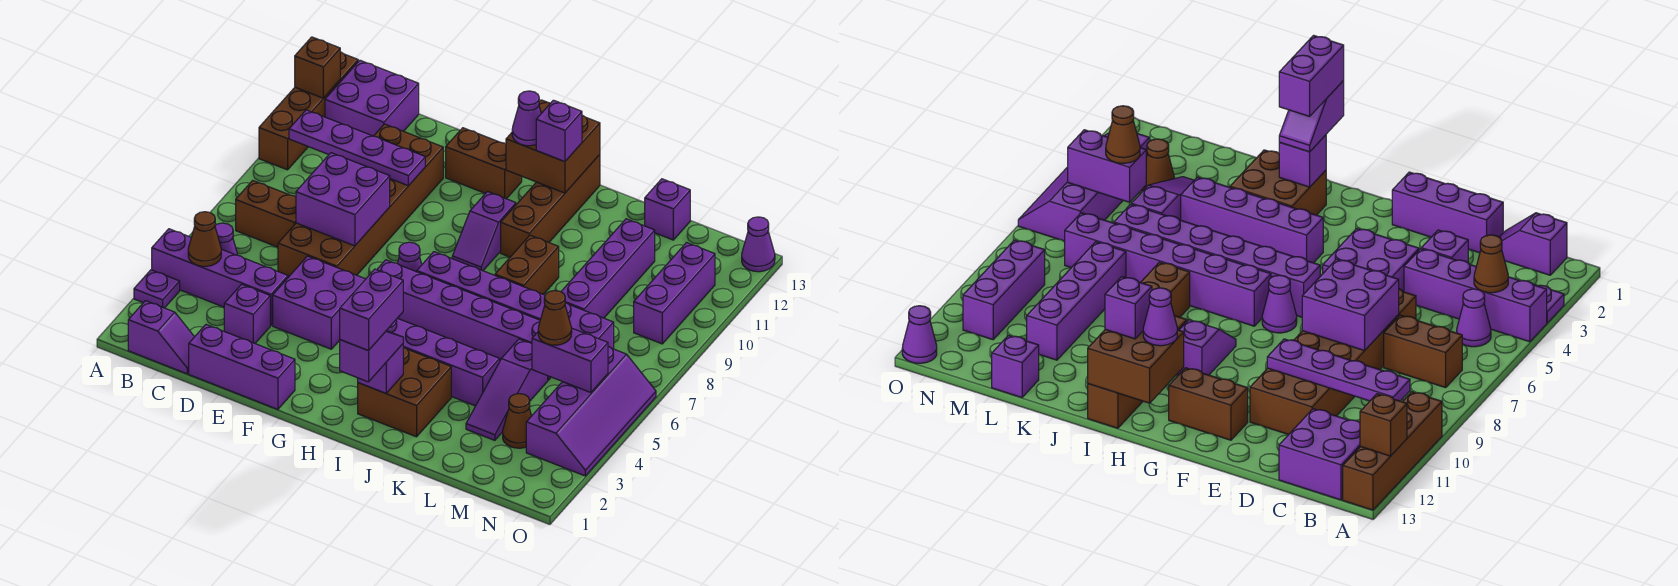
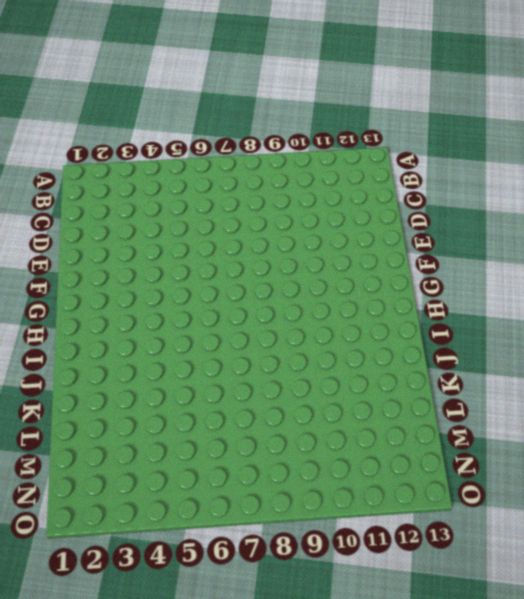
none -> purple plate A3 level 1
none -> purple brick A4:D4 level 1
none -> brown brick A10:A13 level 1
none -> purple slope B1:C1 level 1 top B

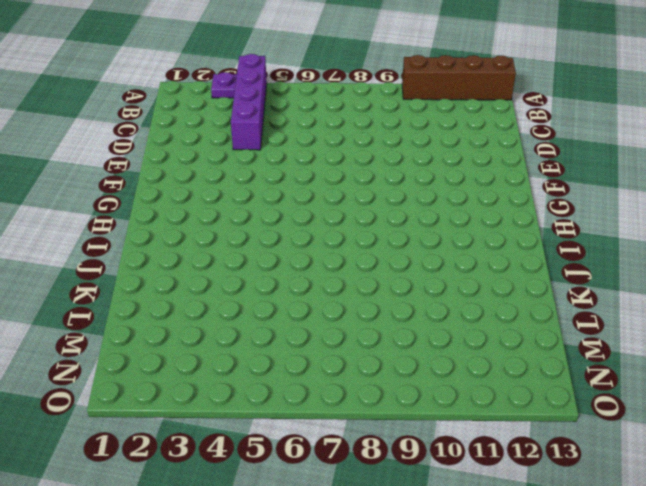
none -> purple slope B1:C1 level 1 top B
none -> purple cone B5 level 1
none -> brown brick B7:C7 level 1
none -> purple brick B12:C13 level 1

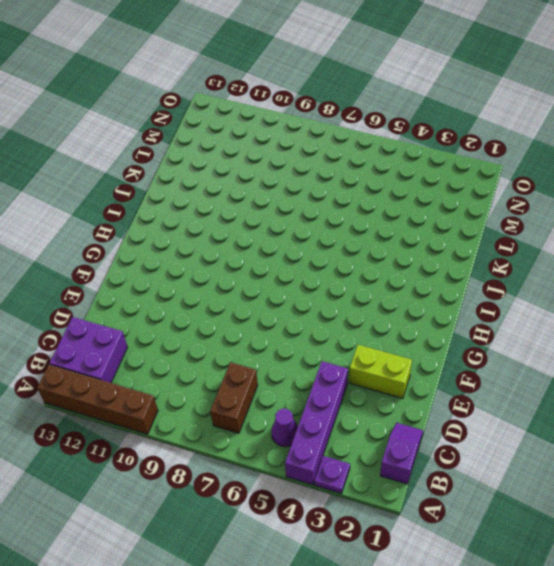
lime brick E2:E3 level 1 -> none
none -> purple brick D1:F1 level 1
none -> purple brick D3 level 1
none -> brown brick D6:E11 level 1
none -> purple brick E4:F5 level 1

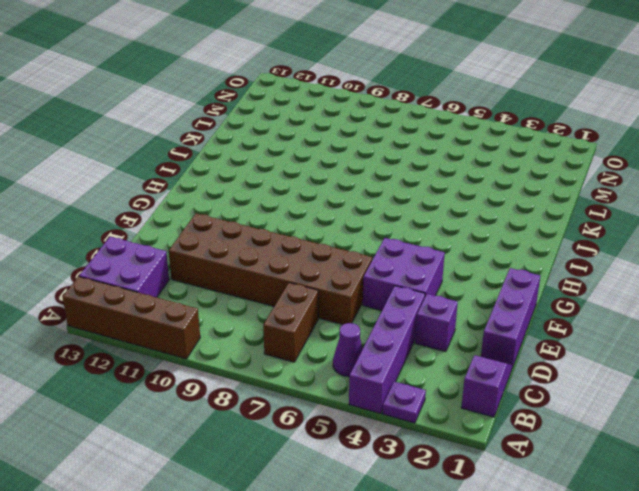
none -> brown brick F12:G12 level 1
none -> purple brick G6:L6 level 1
none -> purple cone G7 level 1
none -> purple brick H4:K4 level 1

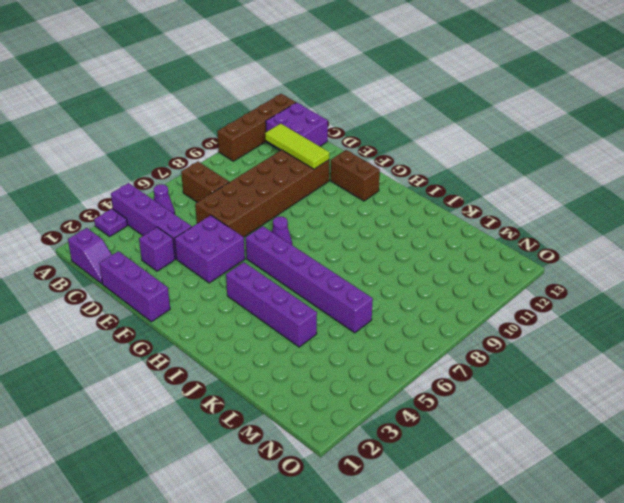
lime tile C11:E11 level 2 -> none
none -> purple brick H7:M7 level 1
none -> purple slope H9:H10 level 1 top 10
none -> brown brick I2:J3 level 1
none -> brown brick I10:I13 level 1

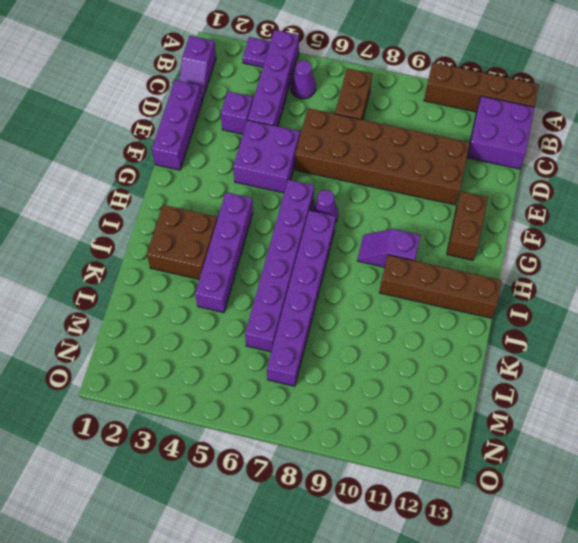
none -> brown brick J8:J9 level 1
none -> purple slope L3:L5 level 1 top 5
none -> purple brick L8:L11 level 1
none -> purple brick L13 level 1

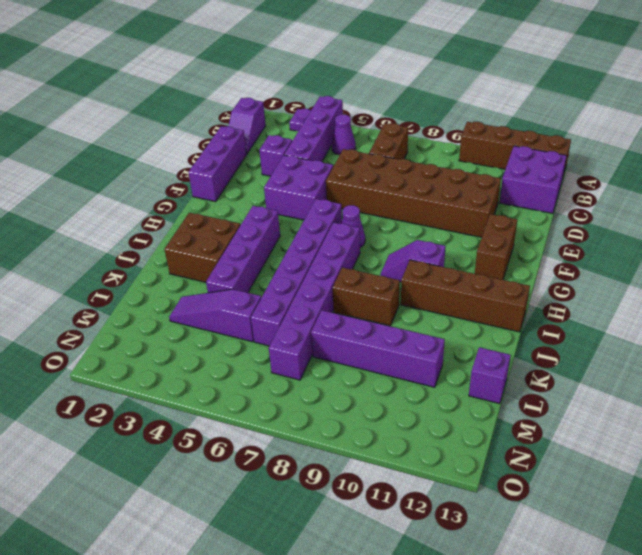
none -> brown cone M3 level 1
none -> purple slope N3:O6 level 1 top N
none -> purple brick N9:N11 level 1
none -> purple cone O13 level 1

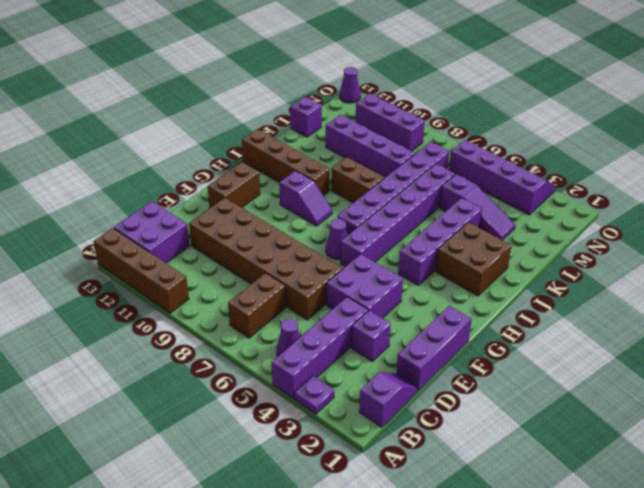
none -> brown cone M3 level 1
none -> brown brick A12 level 2
none -> brown cone B4 level 2
none -> purple plate B10:E10 level 2

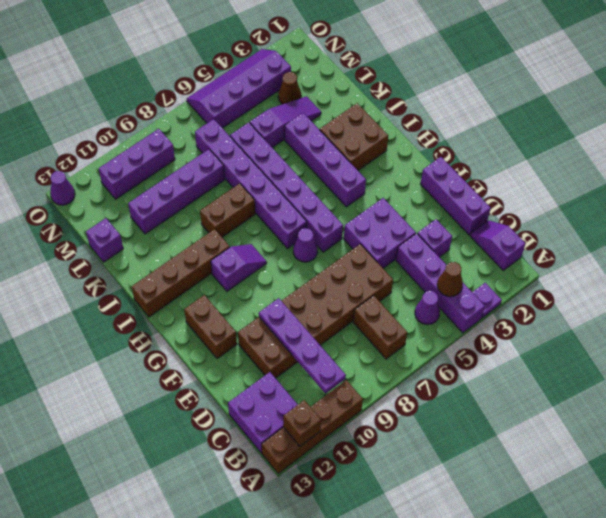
none -> purple brick D7:E8 level 2
none -> brown brick H12:I13 level 2
none -> purple brick I2 level 2
none -> purple brick M5:N5 level 2

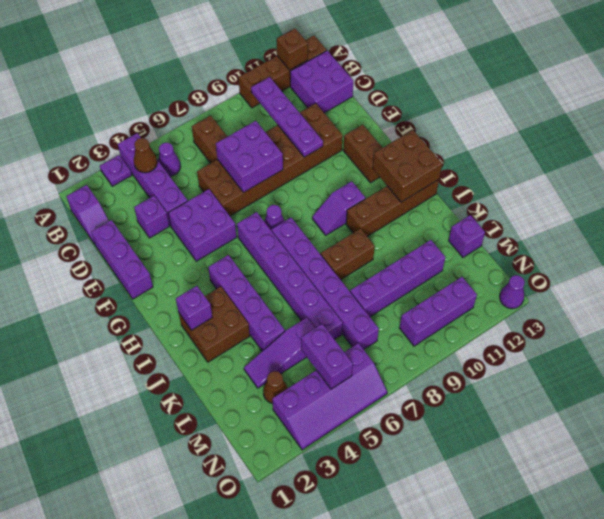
none -> purple cone H12 level 3
none -> purple slope I1:I2 level 3 top 1
none -> purple brick I12 level 3
none -> brown cone M5 level 3

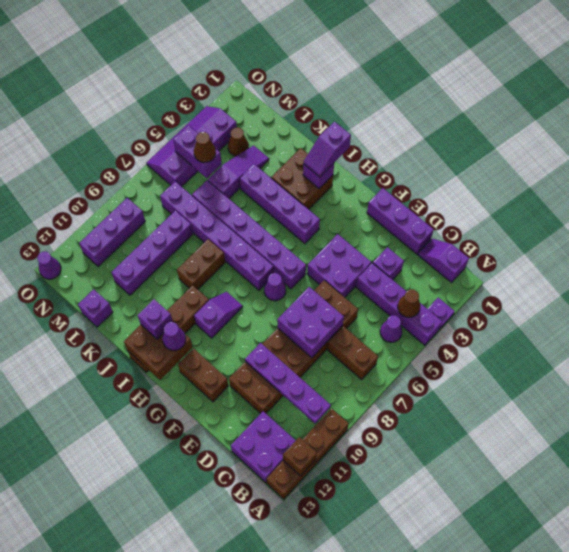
none -> purple brick I1:I2 level 4

